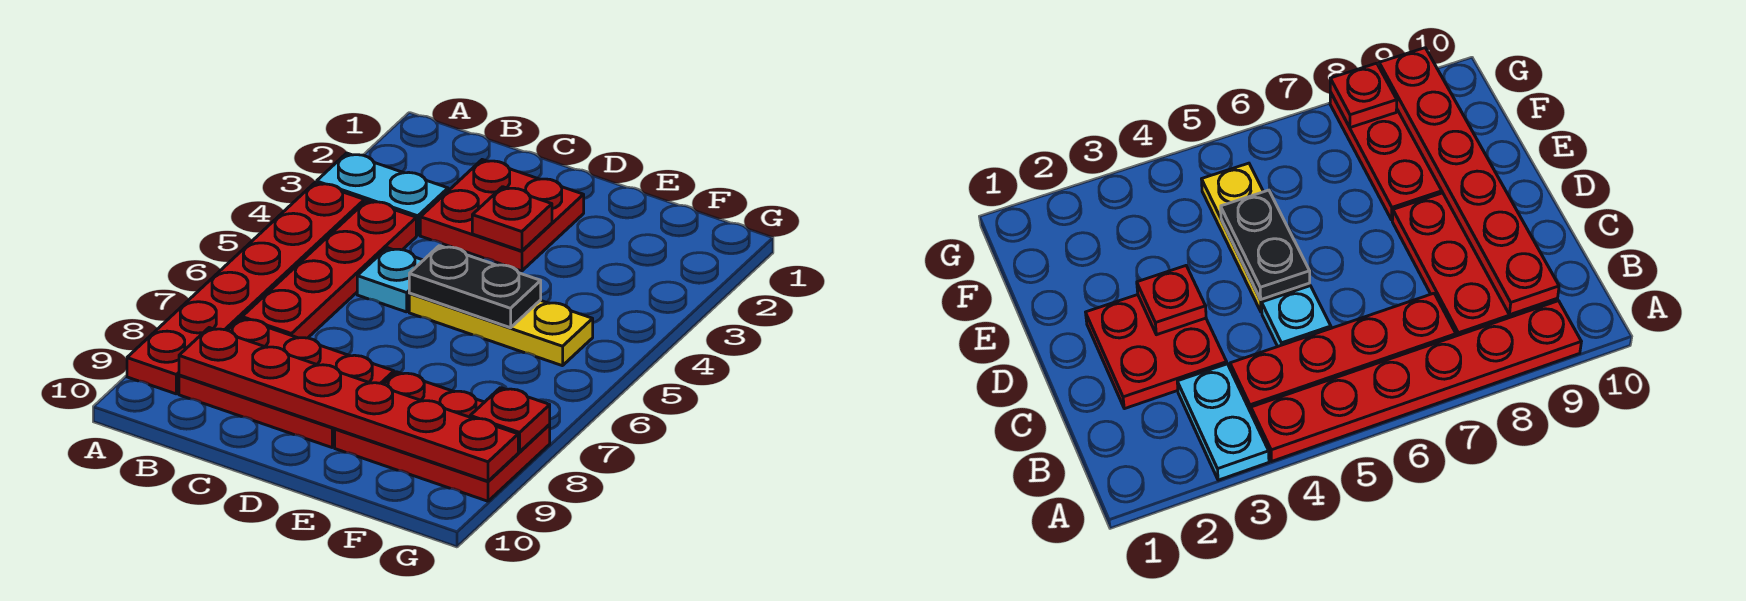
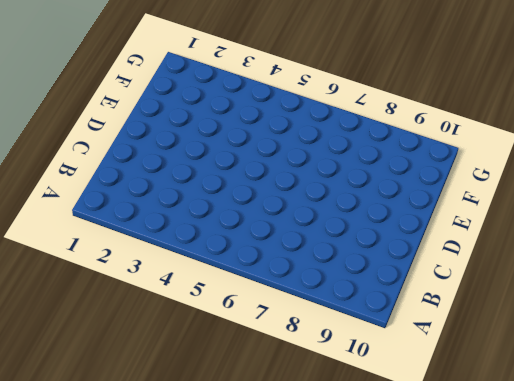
none -> cyan plate A3:B3 level 1
none -> red plate A4:A9 level 1
none -> red plate B4:B7 level 1

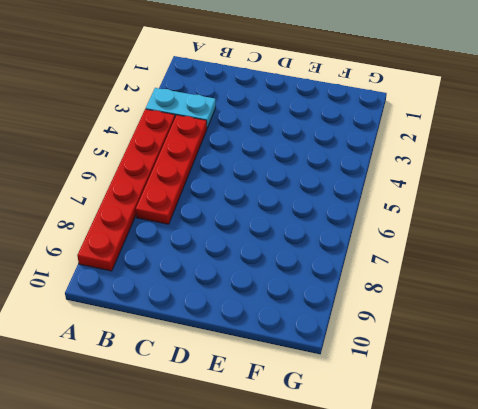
none -> red plate B8:D9 level 1
none -> red plate C2:D3 level 1
none -> cyan plate C5 level 1

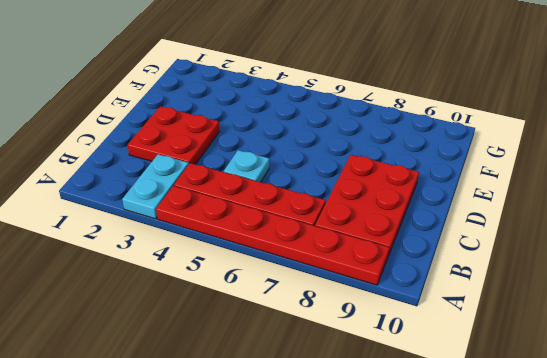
none -> yellow plate D5:F5 level 1
none -> red plate E8:G9 level 1
none -> red plate B9:G9 level 2

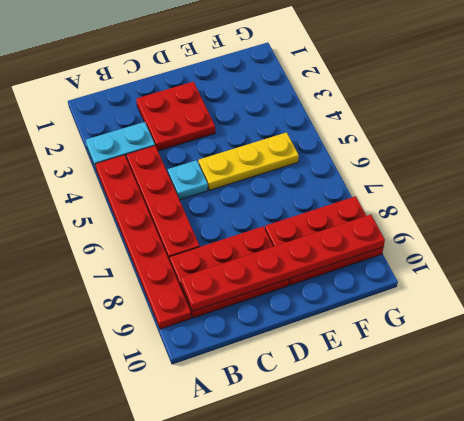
none -> red plate D3 level 2
none -> black plate D5:E5 level 2
none -> red plate G8 level 2

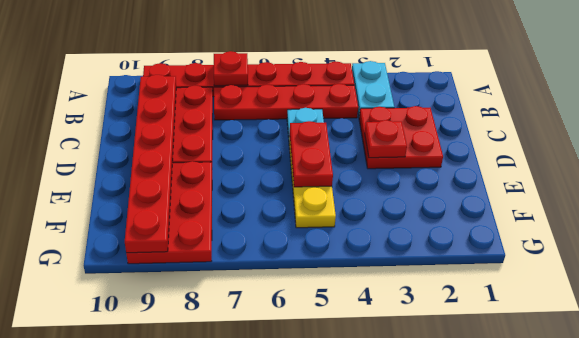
red plate A7 level 2 -> red plate G8 level 2
red plate D5:E5 level 2 -> black plate D5:E5 level 2

